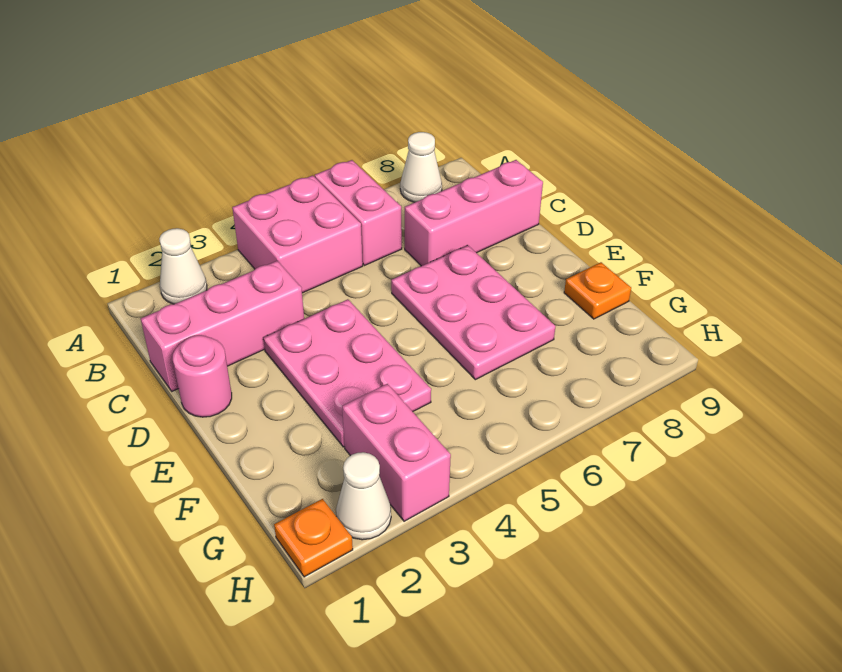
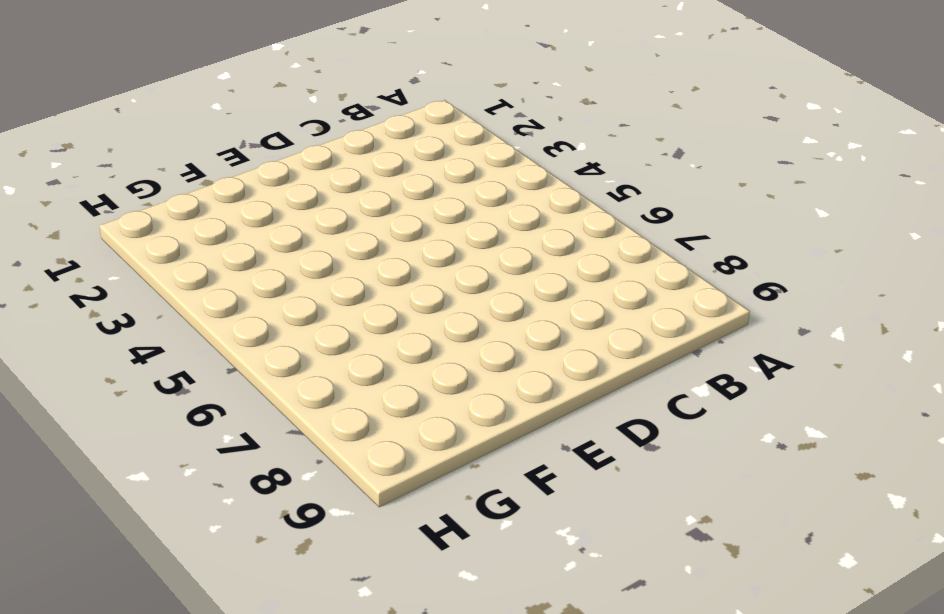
none -> white cone A2 level 1
none -> pink brick A4:B5 level 1
none -> pink brick A6:B6 level 1

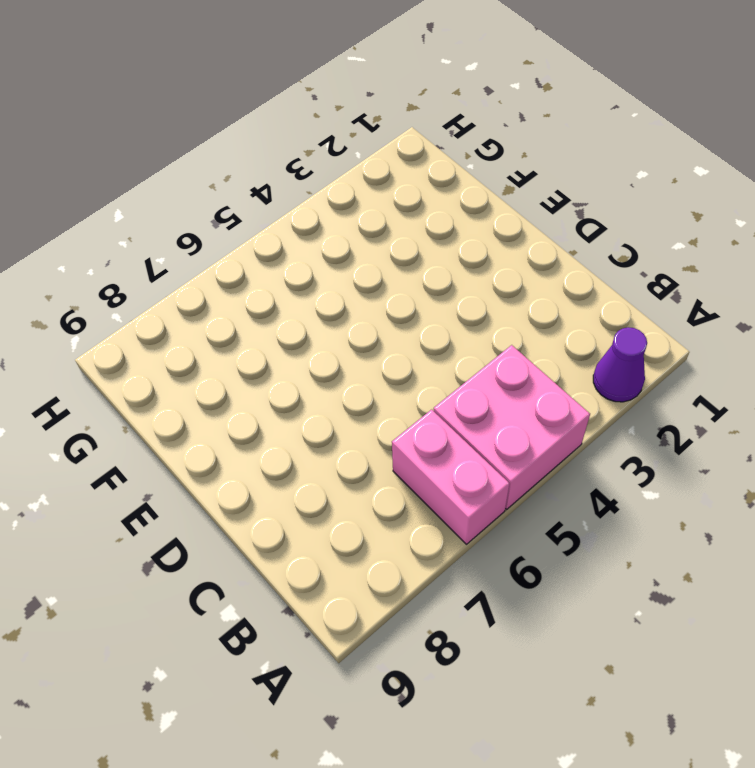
purple cone A2 level 1 -> white cone A2 level 1
none -> white cone A8 level 1
none -> pink brick C1:C3 level 1
none -> pink brick C7:C9 level 1

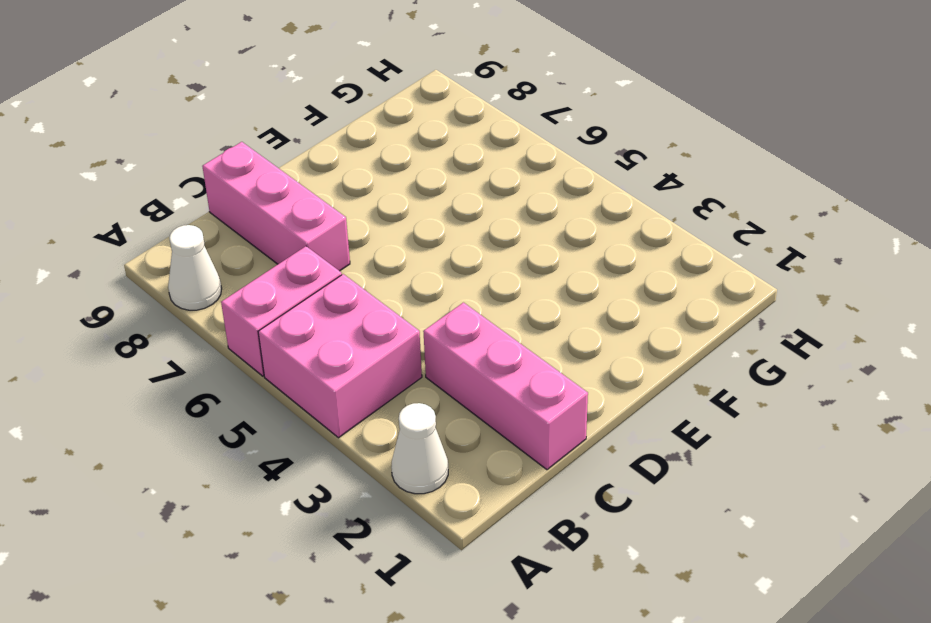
none -> pink round brick D1 level 1
none -> pink plate D3:F4 level 1
none -> pink plate D6:F7 level 1

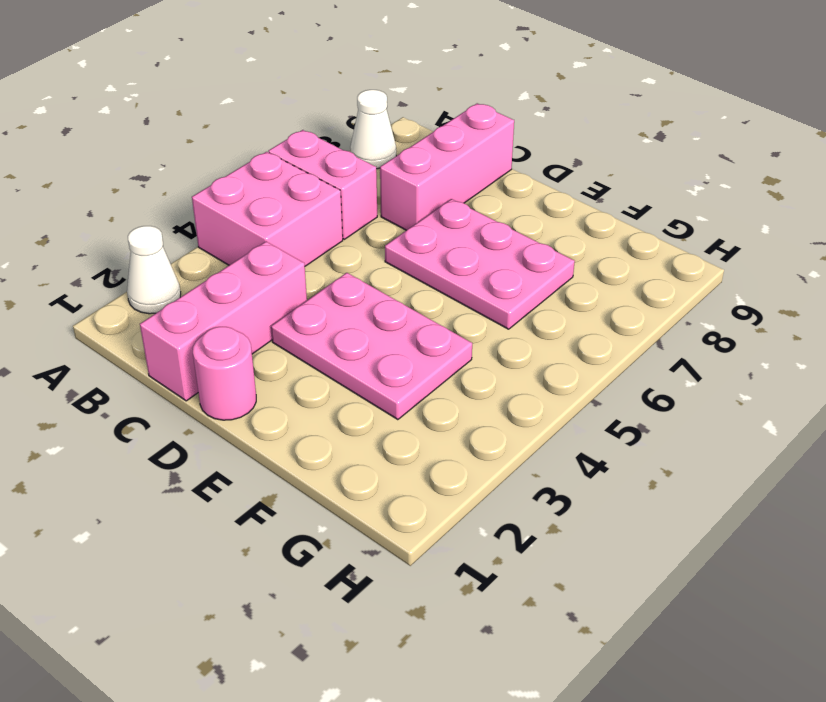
none -> orange plate F9 level 1
none -> pink brick G3:H3 level 1
none -> orange plate H1 level 1

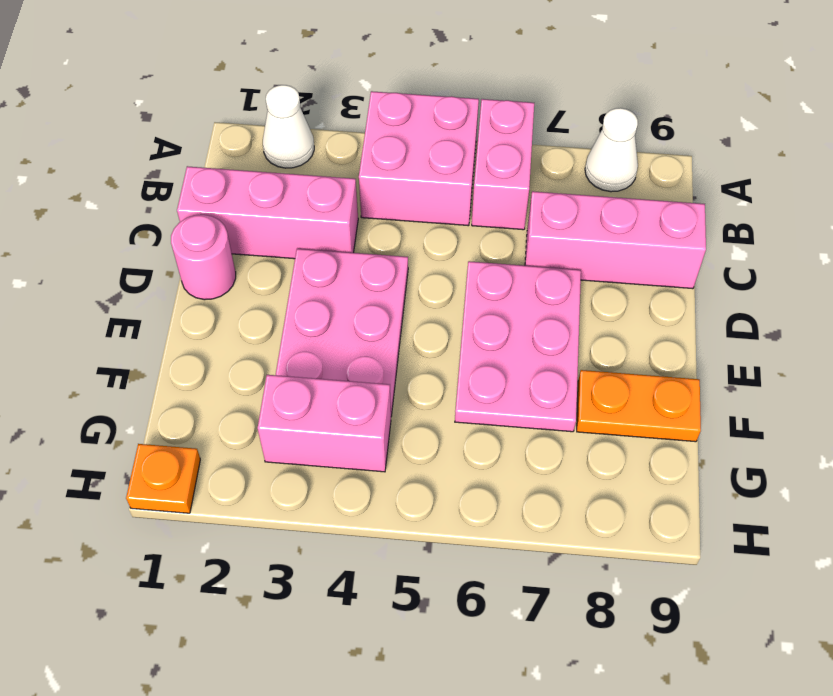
orange plate F8:F9 level 1 -> orange plate F9 level 1
pink brick G3:G4 level 1 -> pink brick G3:H3 level 1
none -> white cone H2 level 1

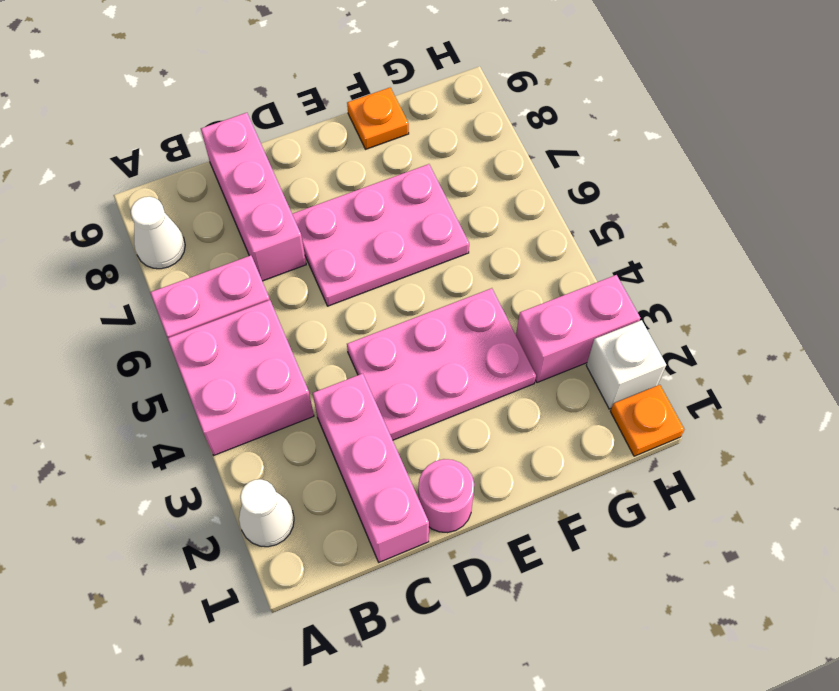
white brick H2 level 1 -> white cone H2 level 1

